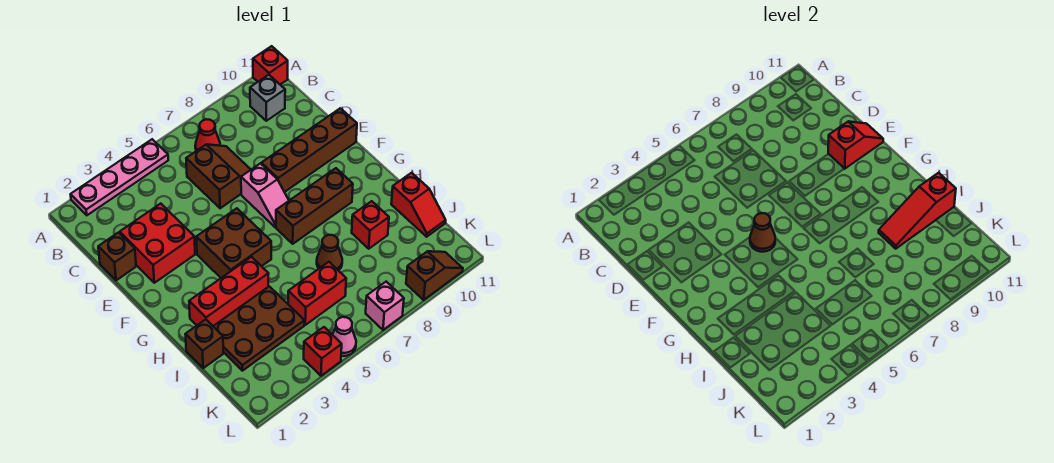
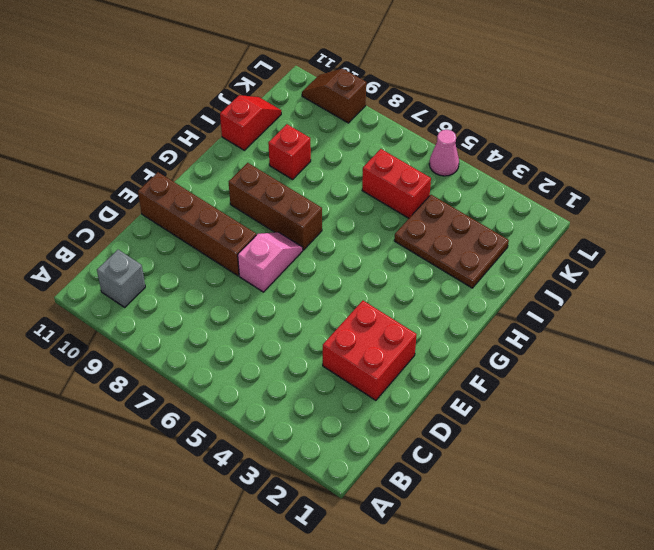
none -> pink plate A2:A5 level 1
none -> red brick A11 level 1
none -> red cone B7 level 1

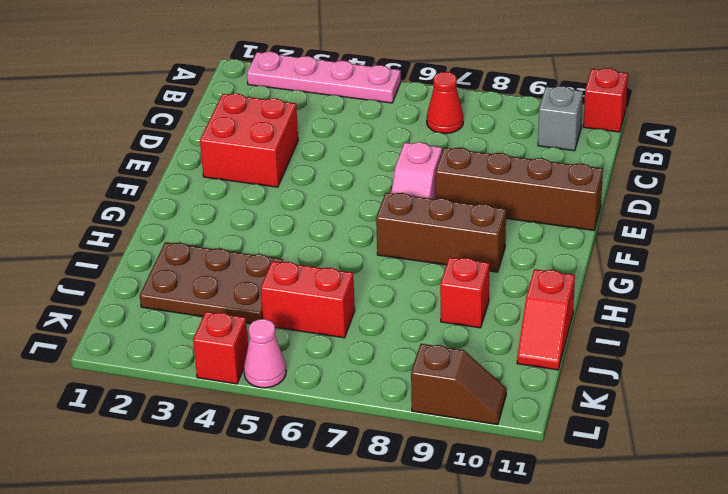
none -> brown slope C6:D7 level 1 top 6
none -> brown brick D1 level 1
none -> brown brick F4:G5 level 1

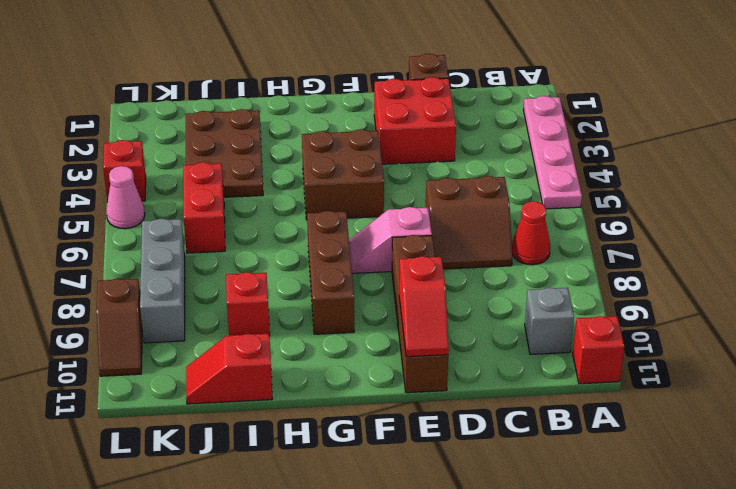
grey brick K7:K9 level 1 -> none
none -> red brick H2:H4 level 1
none -> brown brick I1 level 1
none -> brown cone I7 level 1

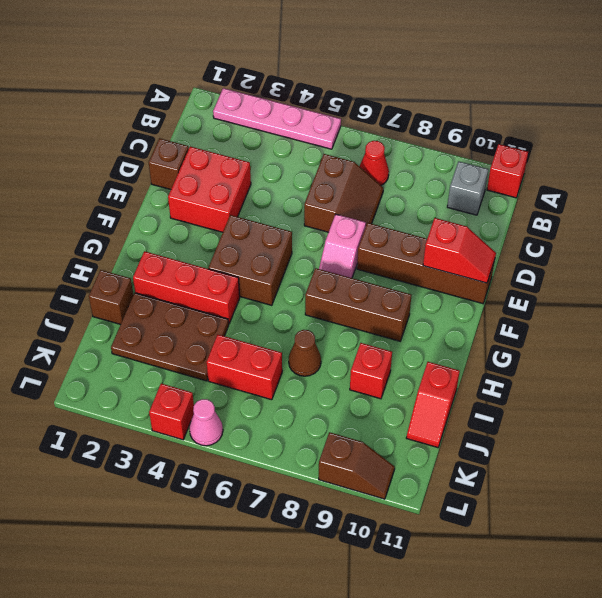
none -> pink brick L7 level 1
none -> brown cone F5 level 2
none -> red slope I9:I11 level 2 top 11

